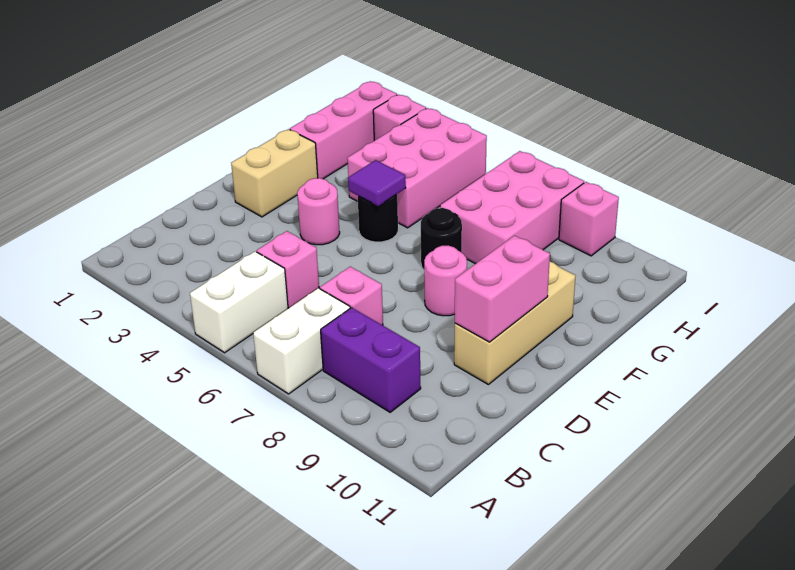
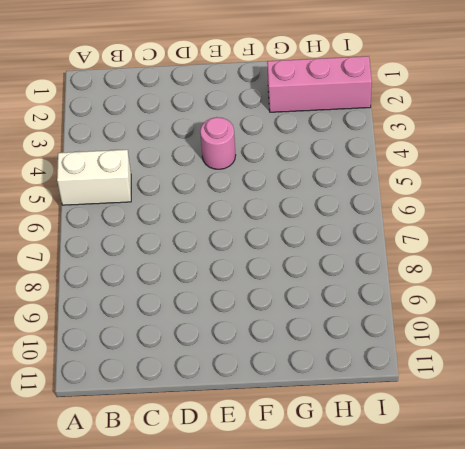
none -> white brick A7:B7 level 1
none -> purple brick B8:B9 level 1
none -> pink brick C5 level 1

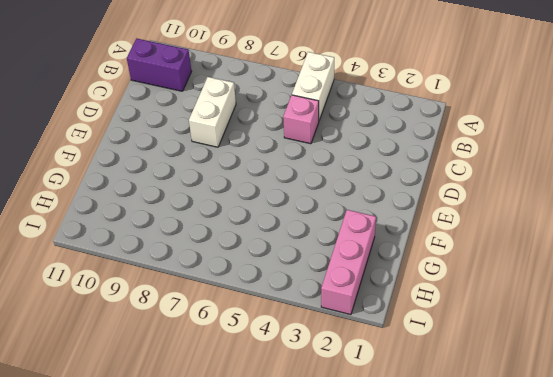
purple brick B10:B11 level 1 -> purple brick B8:B9 level 1
white brick C8:D8 level 1 -> white brick A7:B7 level 1
none -> pink brick C7 level 1
none -> tan brick D10:F10 level 1
none -> tan brick E2:F2 level 1

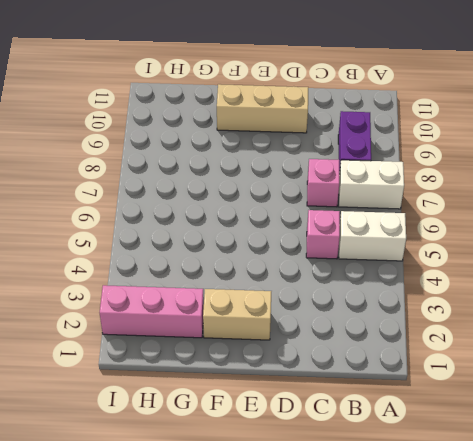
none -> pink round brick E4 level 1
none -> pink round brick E8 level 1
none -> black round brick F5 level 1

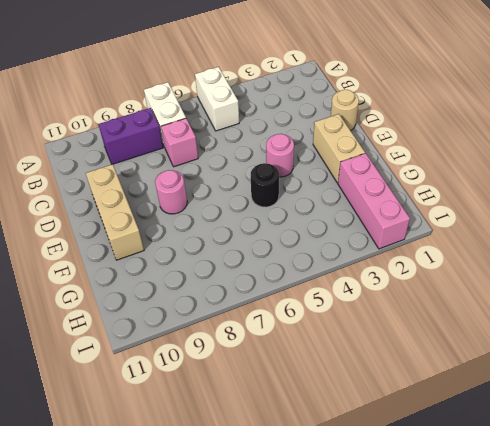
tan round brick D1 level 1 -> none
none -> pink brick C5 level 1
none -> black round brick F7 level 1
none -> pink brick G4:I5 level 1

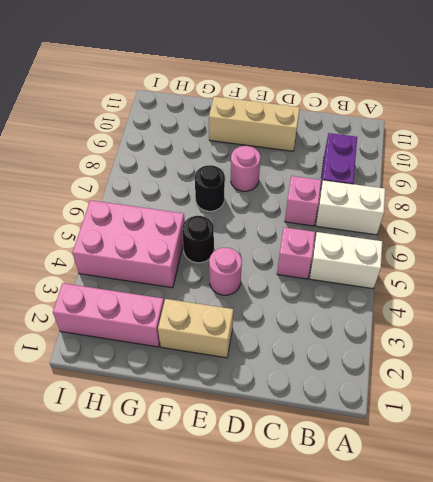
none -> pink brick G7:I8 level 1
none -> pink brick I3 level 1
none -> pink brick I9 level 1

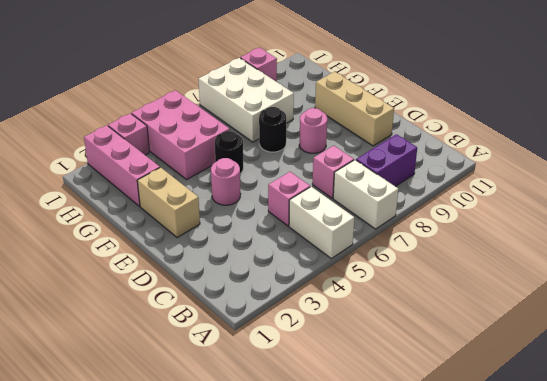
white brick G7:I8 level 1 -> pink brick G7:I8 level 1
none -> pink brick D10:E10 level 2
none -> purple tile F5 level 2

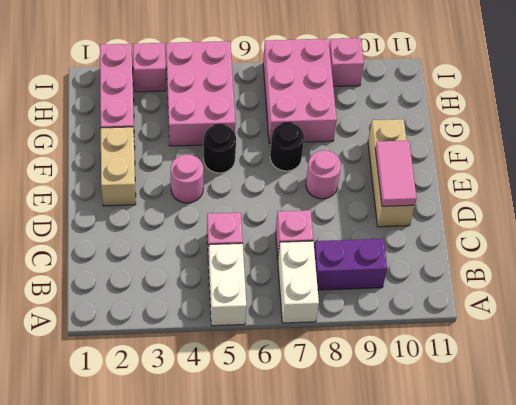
pink tile D10:E10 level 2 -> pink brick D10:E10 level 2
none -> purple tile F5 level 2

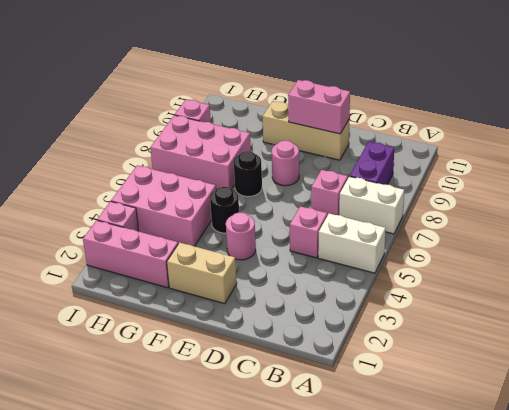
none -> purple tile F5 level 2

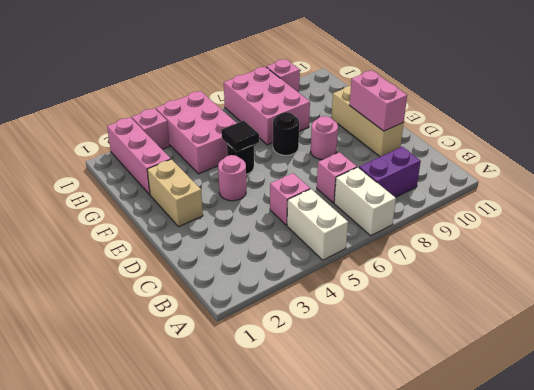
black tile F5 level 2 -> purple tile F5 level 2

